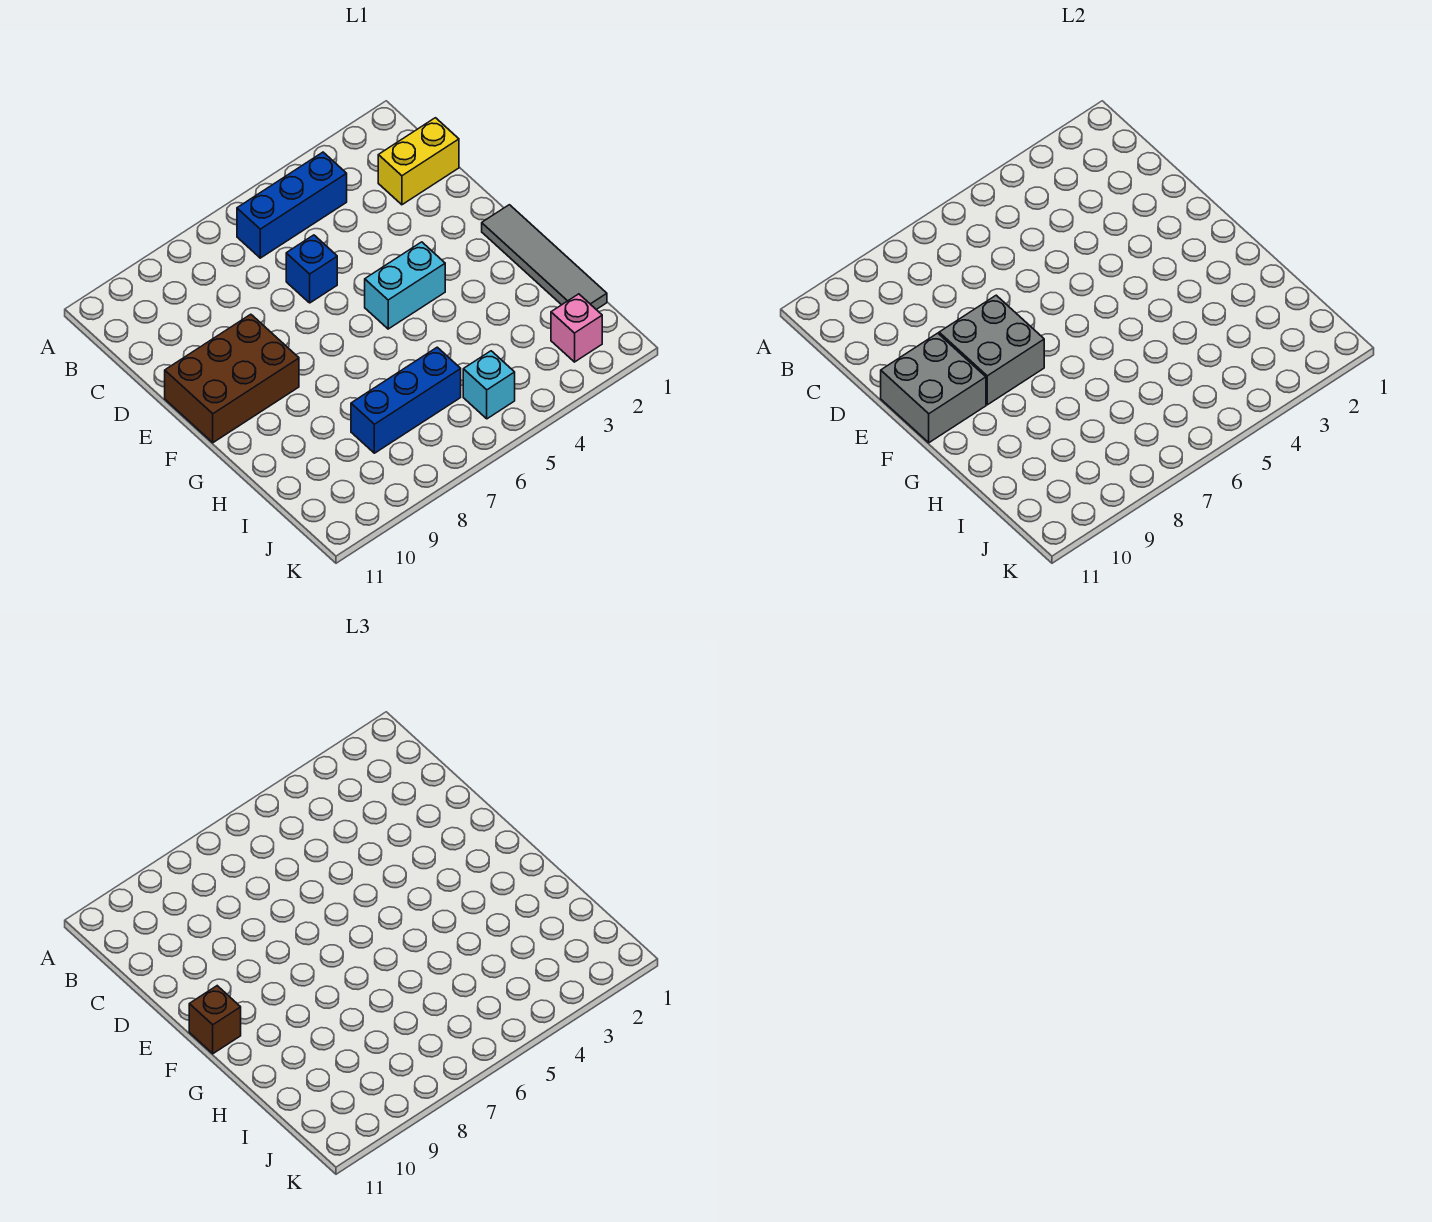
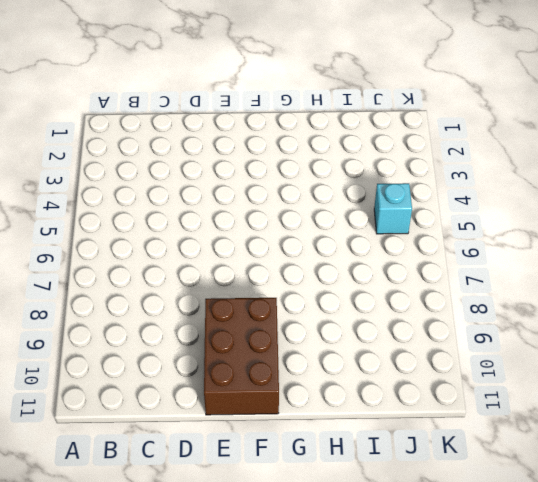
none -> blue brick B4:B6 level 1
none -> yellow brick C1:C2 level 1
none -> blue brick D6 level 1

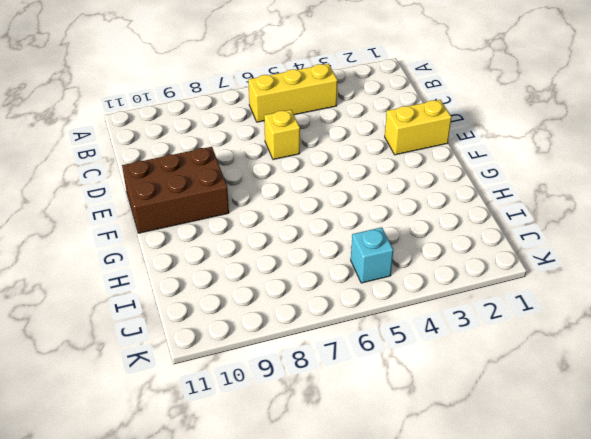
yellow brick B4:B6 level 1 -> blue brick B4:B6 level 1
yellow brick D6 level 1 -> blue brick D6 level 1
yellow brick E1:E2 level 1 -> yellow brick C1:C2 level 1
none -> grey tile F1:I1 level 1
none -> cyan brick F4:F5 level 1
none -> blue brick I6:I8 level 1

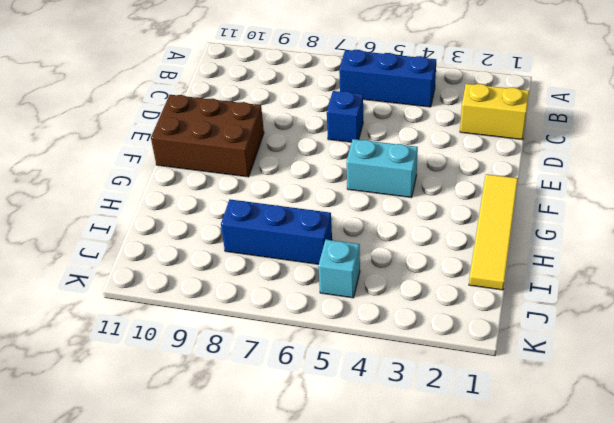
yellow tile F1:I1 level 1 -> grey tile F1:I1 level 1
none -> pink brick J2 level 1
none -> grey brick E8:F9 level 2
none -> grey brick E10:F11 level 2

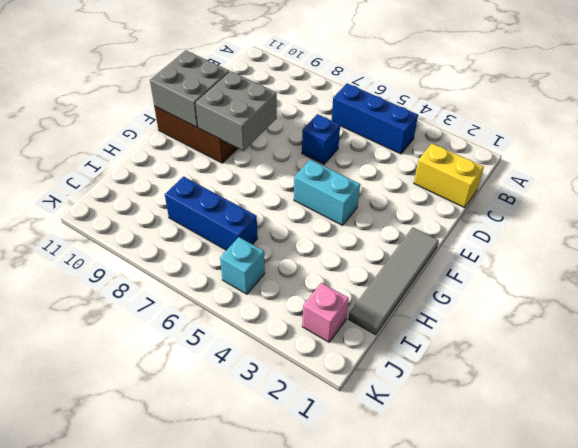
none -> brown brick F11 level 3

